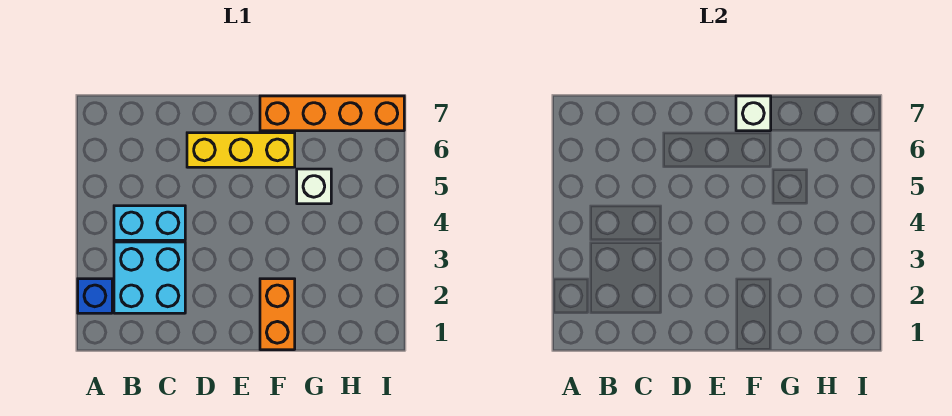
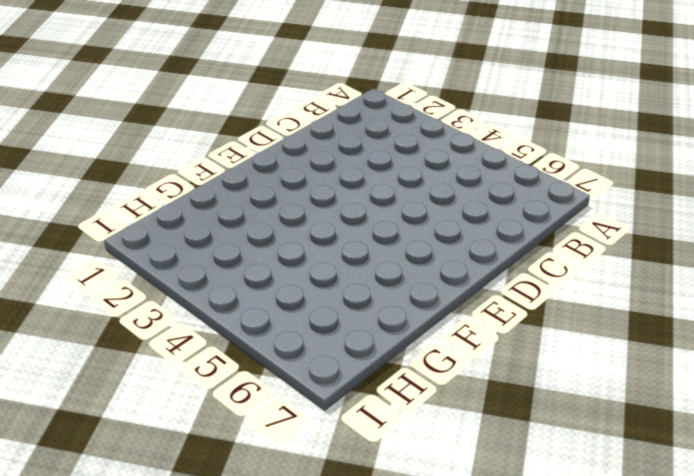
none -> blue brick A2 level 1
none -> cyan brick B2:C3 level 1

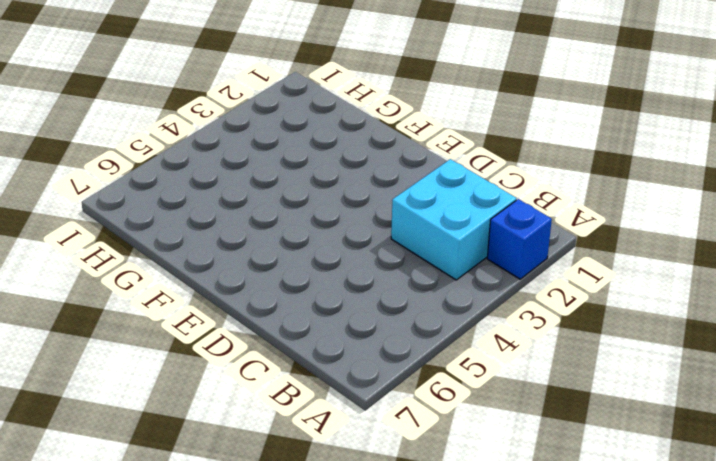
none -> cyan brick B4:C4 level 1
none -> yellow brick D6:F6 level 1

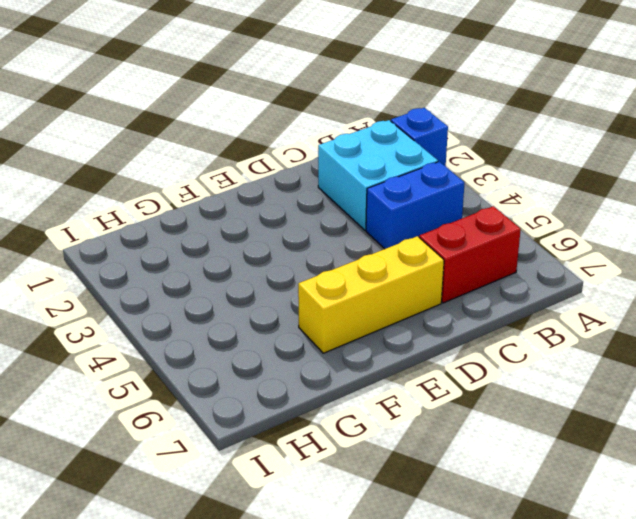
blue brick B4:C4 level 1 -> cyan brick B4:C4 level 1
red brick B6:C6 level 1 -> none
none -> orange brick F1:F2 level 1
none -> orange brick F7:I7 level 1

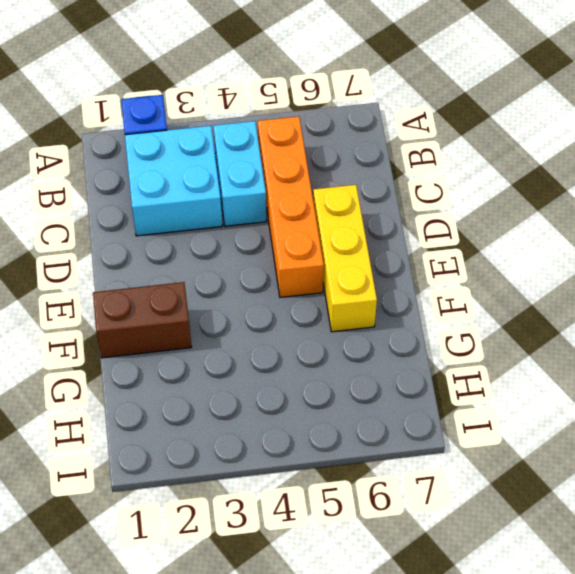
orange brick B5:E5 level 1 -> orange brick F7:I7 level 1
brown brick F1:F2 level 1 -> orange brick F1:F2 level 1
none -> white brick G5 level 1
none -> white brick F7 level 2

